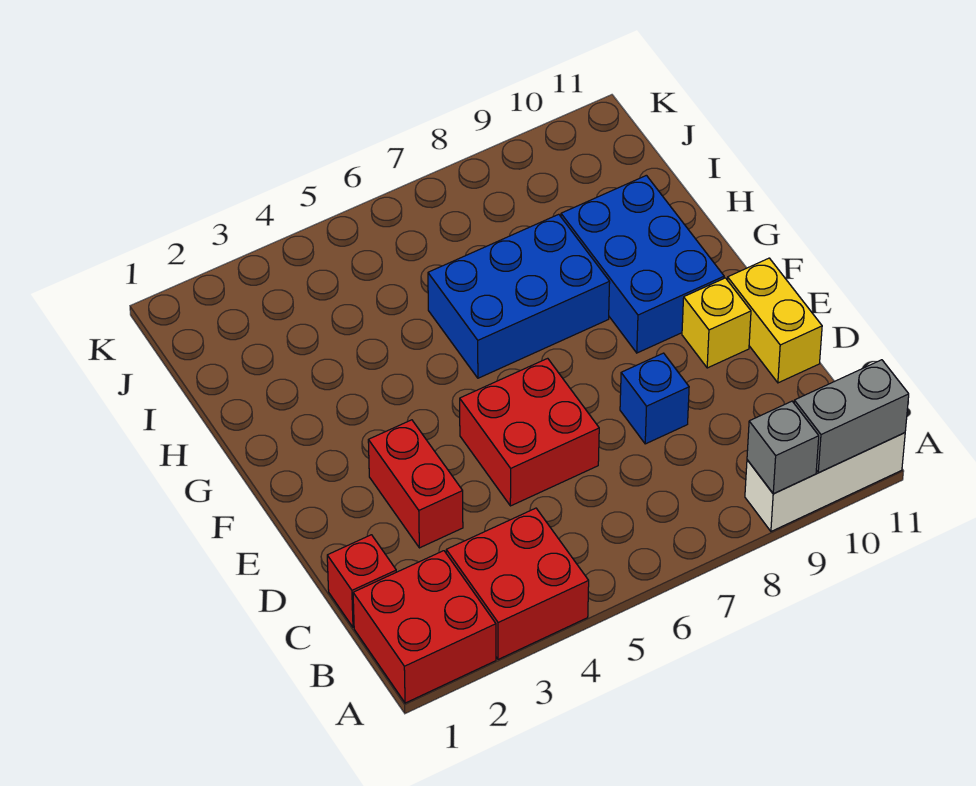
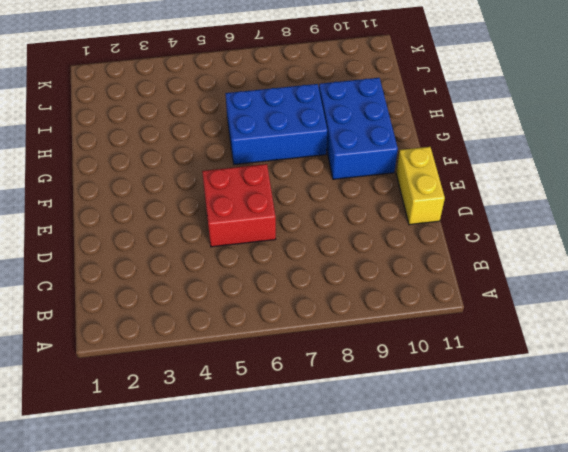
none -> red brick A1:B2 level 1
none -> red brick A3:B4 level 1
none -> white brick A9:A11 level 1

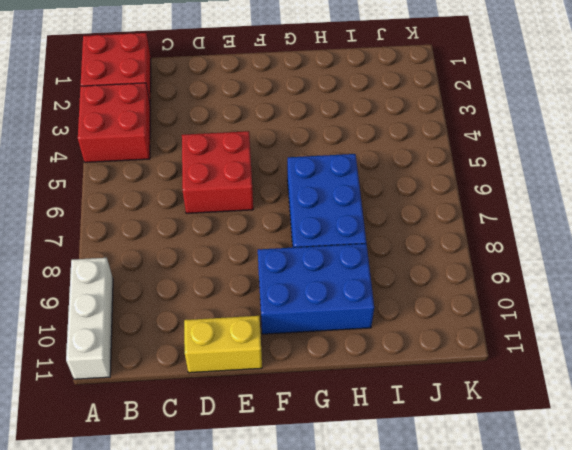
none -> red brick C1 level 1
none -> red brick D3:E3 level 1
none -> blue brick D8 level 1

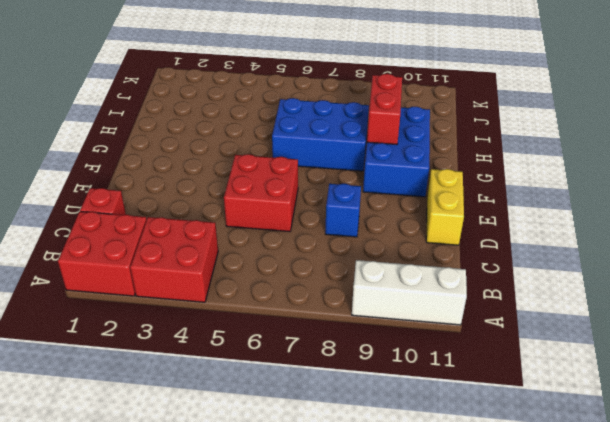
red brick G9:H9 level 2 -> red brick D3:E3 level 1
none -> yellow brick E10 level 1
none -> grey brick A9 level 2
none -> grey brick A10:A11 level 2

